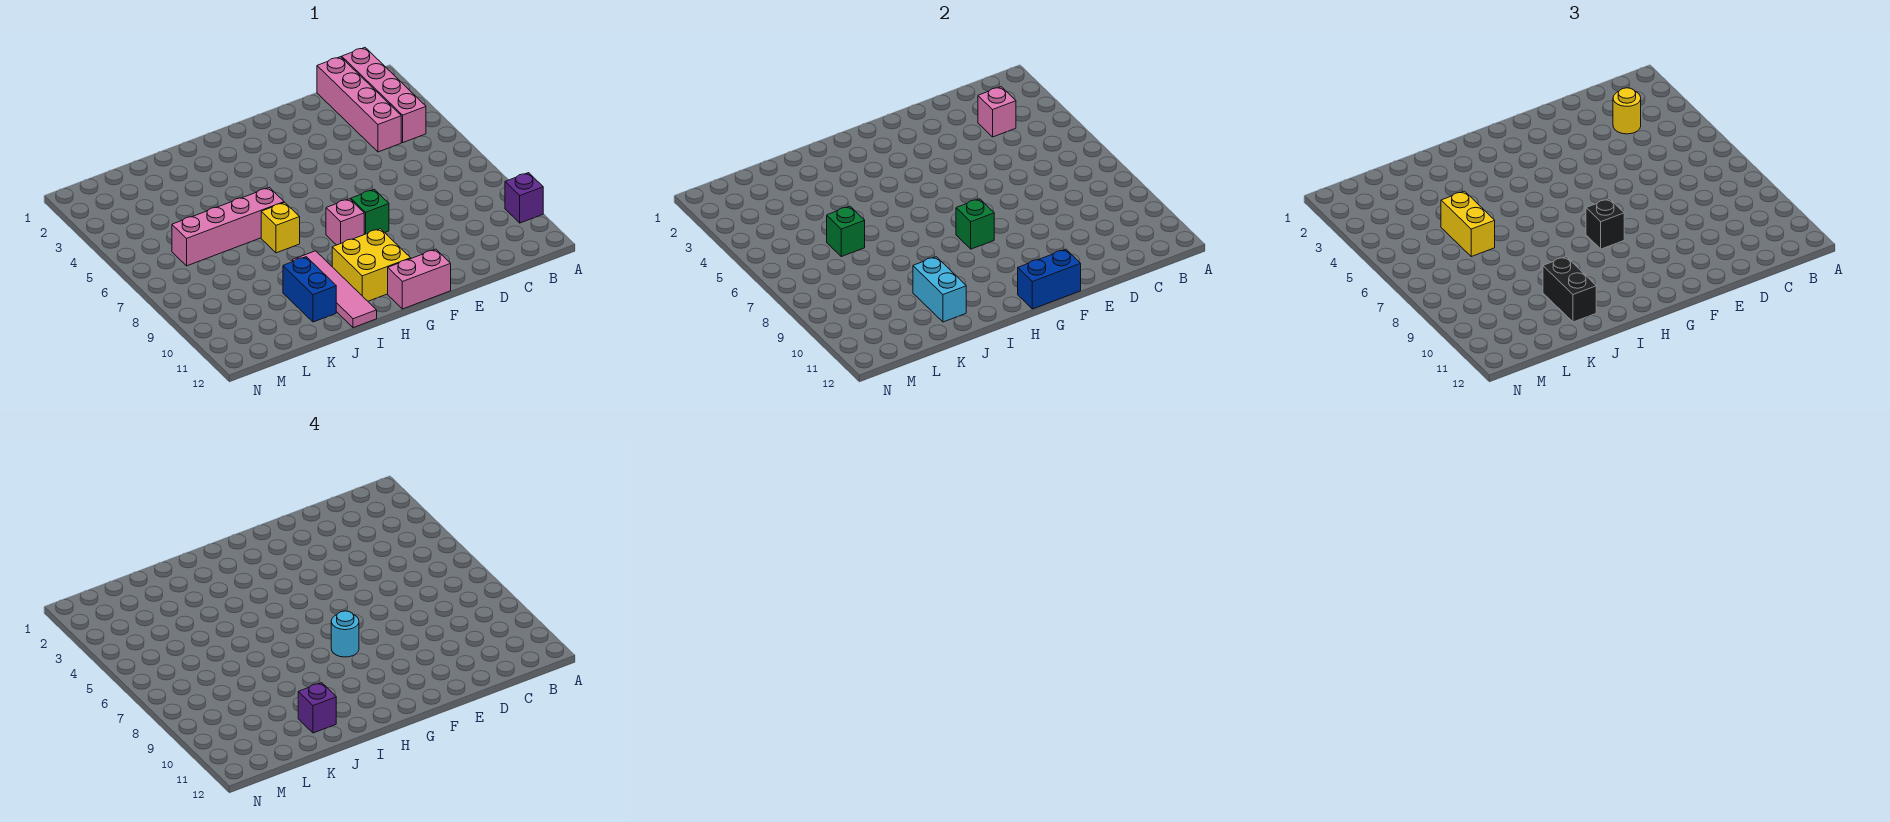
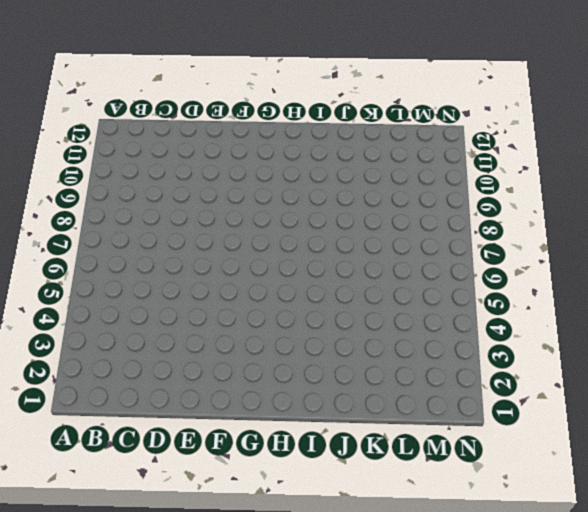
none -> purple brick A10 level 1
none -> pink brick B1:B4 level 1
none -> pink brick C1:C4 level 1

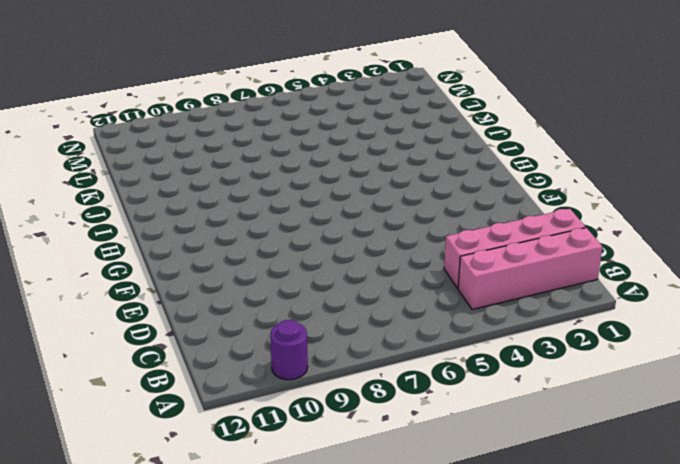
purple round brick A10 level 1 -> purple brick A10 level 1
none -> green brick F8 level 1
none -> pink brick F12:G12 level 1
none -> pink brick G8 level 1

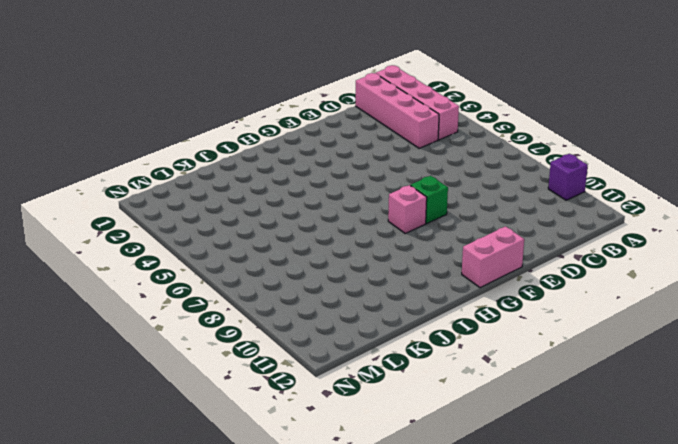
none -> yellow brick G10:H11 level 1
none -> pink brick I6:L6 level 1
none -> yellow brick I7 level 1

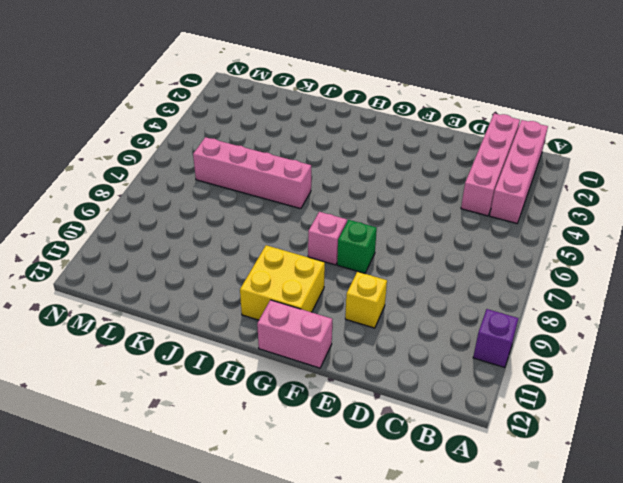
yellow brick E10 level 1 -> yellow brick I7 level 1
none -> pink tile I9:I12 level 1
none -> blue brick J10:J11 level 1
none -> pink brick C3 level 2

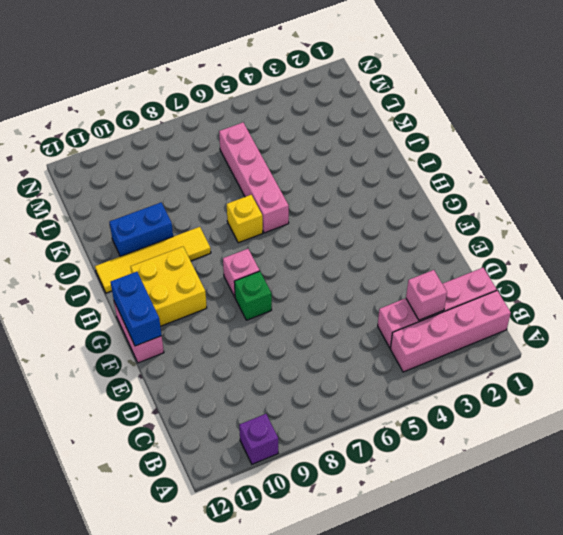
yellow tile I9:I12 level 1 -> pink tile I9:I12 level 1
none -> green brick G8 level 2
none -> cyan brick J10:J11 level 2
none -> green brick K6 level 2

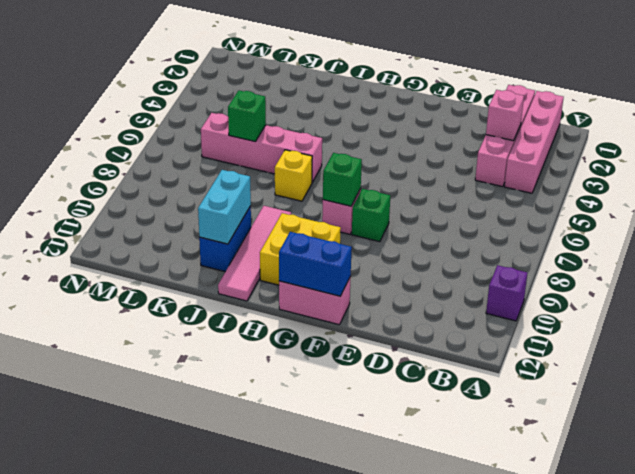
none -> yellow round brick C3 level 3
none -> black brick G8 level 3
none -> black brick J10:J11 level 3

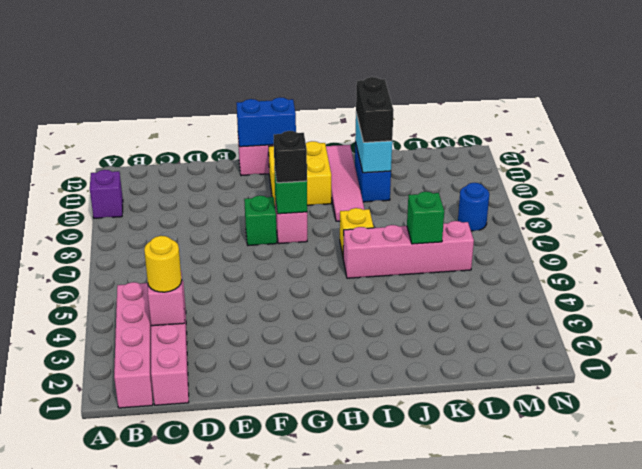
blue round brick M8 level 1 -> none
none -> yellow brick K5:K6 level 3
none -> cyan round brick G8 level 4
none -> purple brick J11 level 4

